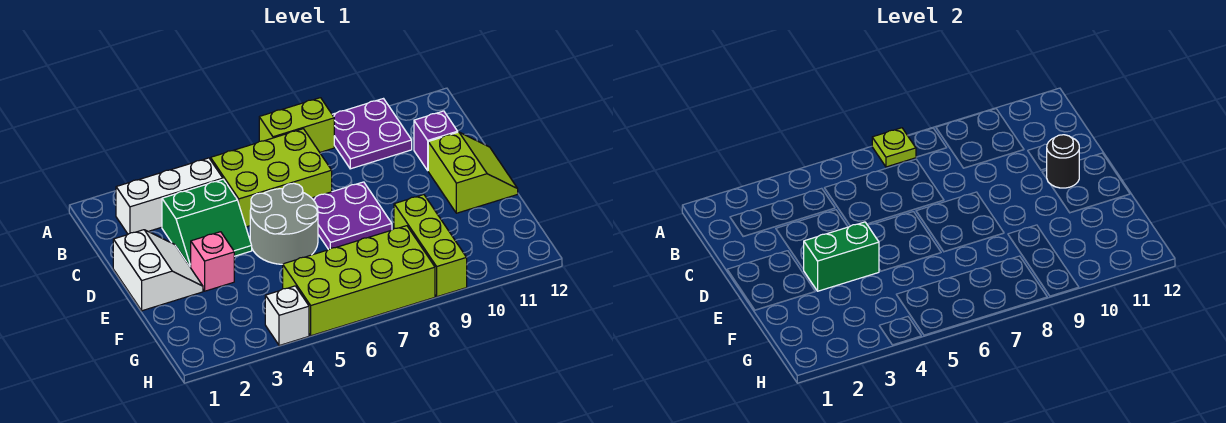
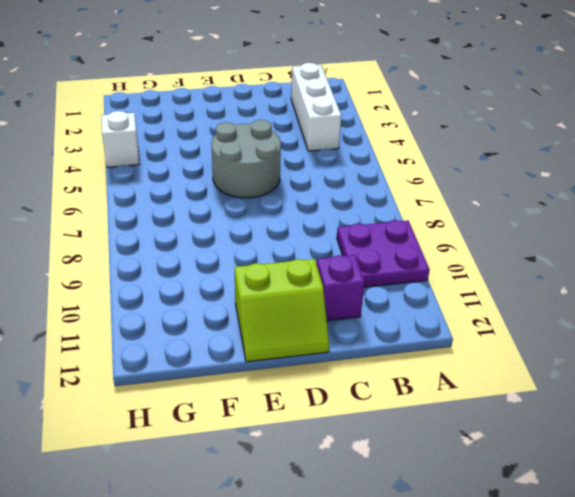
none -> lime brick A7:A8 level 1
none -> lime brick B5:C7 level 1
none -> green slope C3:D4 level 1 top C

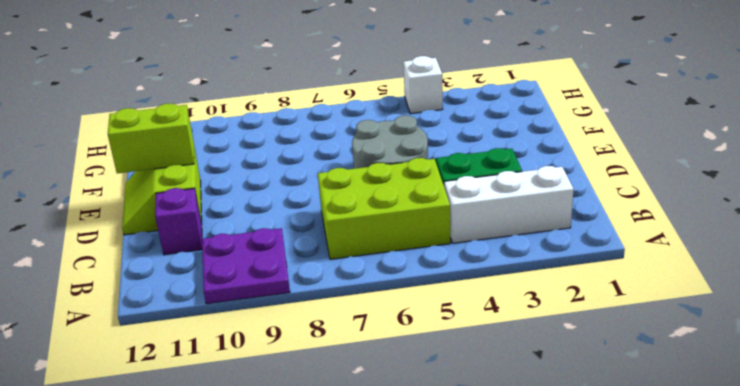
lime brick E11:E12 level 2 -> lime brick A7:A8 level 1
none -> white slope D1:E2 level 1 top 1
none -> purple plate D7:E8 level 1
none -> pink brick E3 level 1

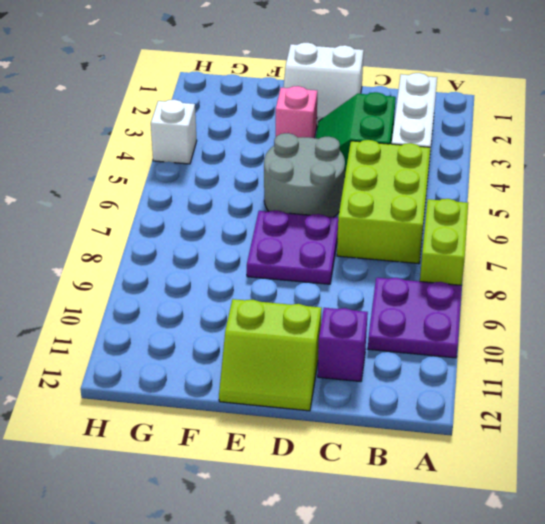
none -> lime brick F9:H9 level 1
none -> lime brick G5:H8 level 1
none -> lime plate A7 level 2

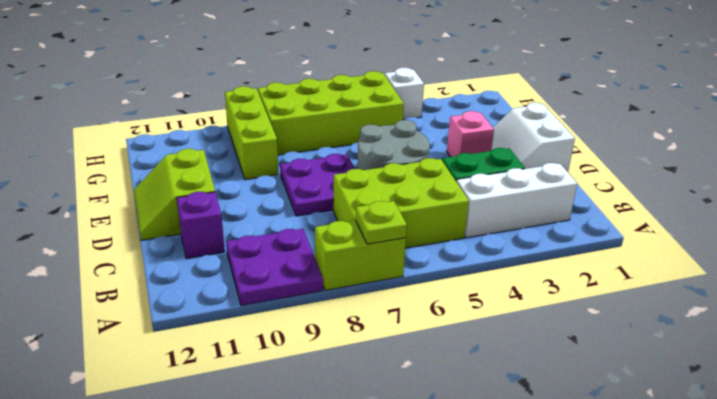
none -> black round brick D11 level 2
none -> green brick E3:E4 level 2

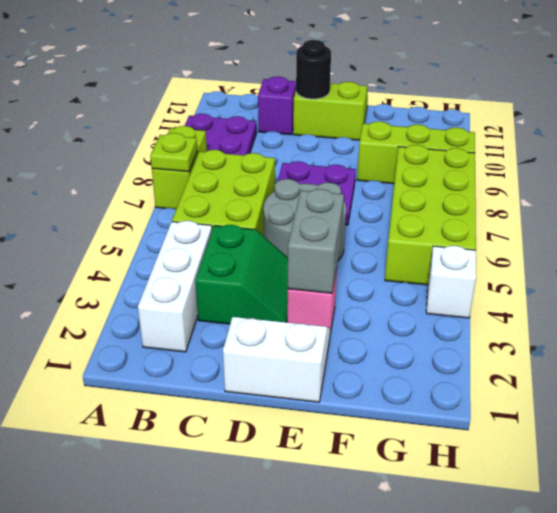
grey brick E3:E4 level 2 -> green brick E3:E4 level 2

